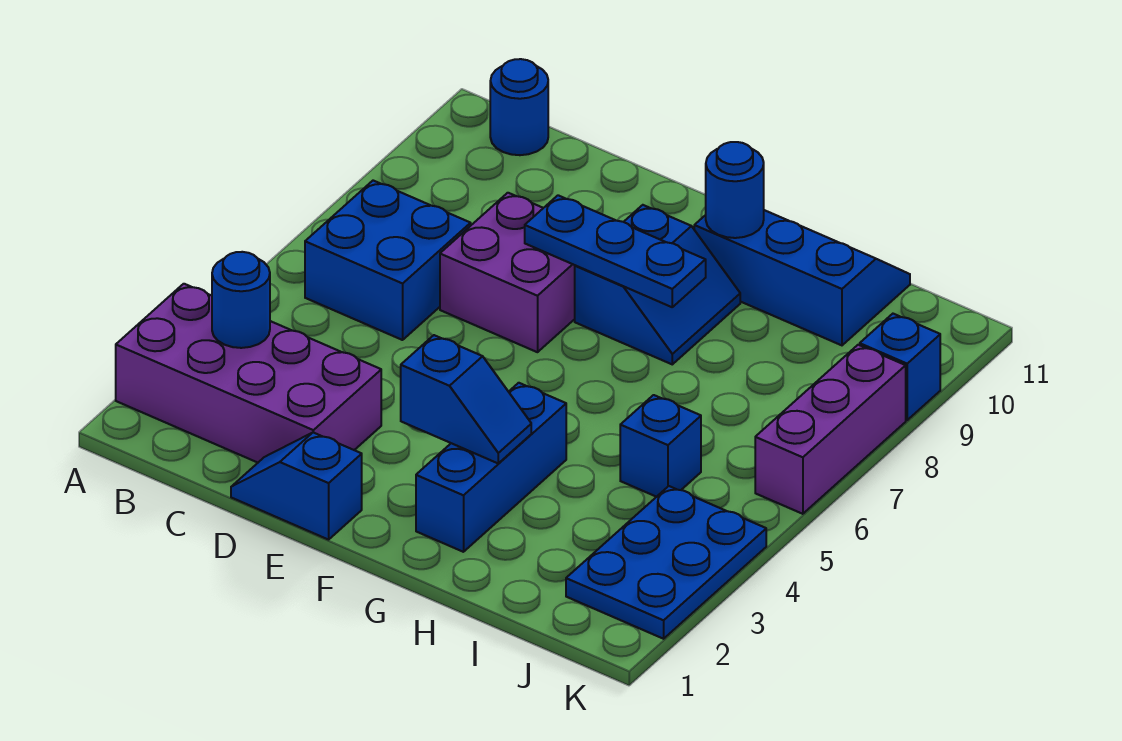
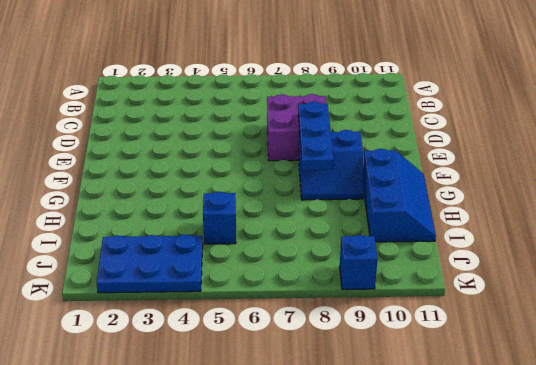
none -> purple brick A2:D3 level 1
none -> blue brick B6:C7 level 1
none -> blue round brick B11 level 1

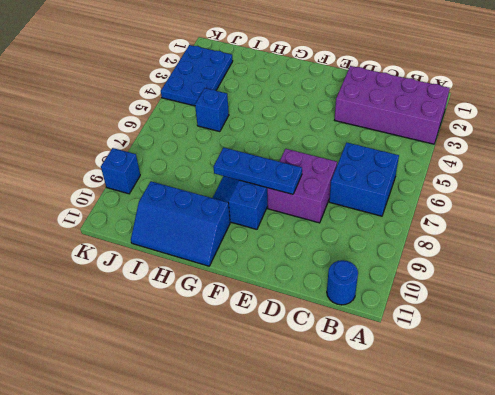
none -> blue slope D1:E1 level 1 top E
none -> blue brick G2:G4 level 1
none -> purple brick K6:K8 level 1

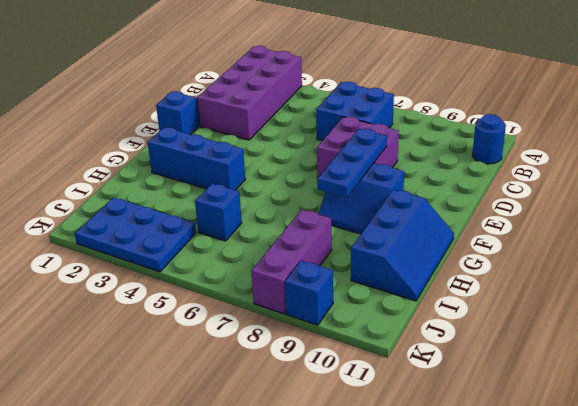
purple brick I8:K8 level 1 -> purple brick K6:K8 level 1
none -> blue round brick B3 level 2
none -> blue slope F3:G3 level 2 top F
none -> blue round brick G10 level 2

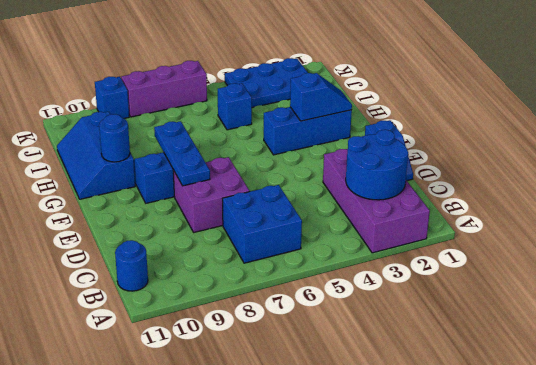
blue round brick B2:C3 level 2 -> blue round brick B3 level 2
blue slope G2:G3 level 2 top 3 -> blue slope F3:G3 level 2 top F

